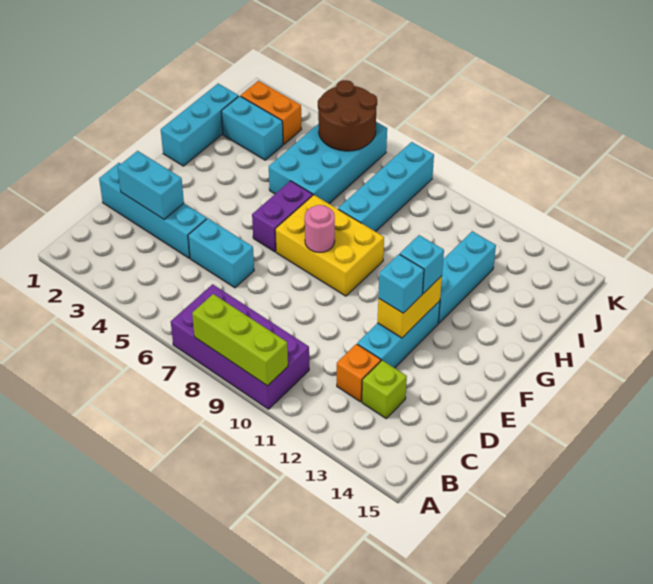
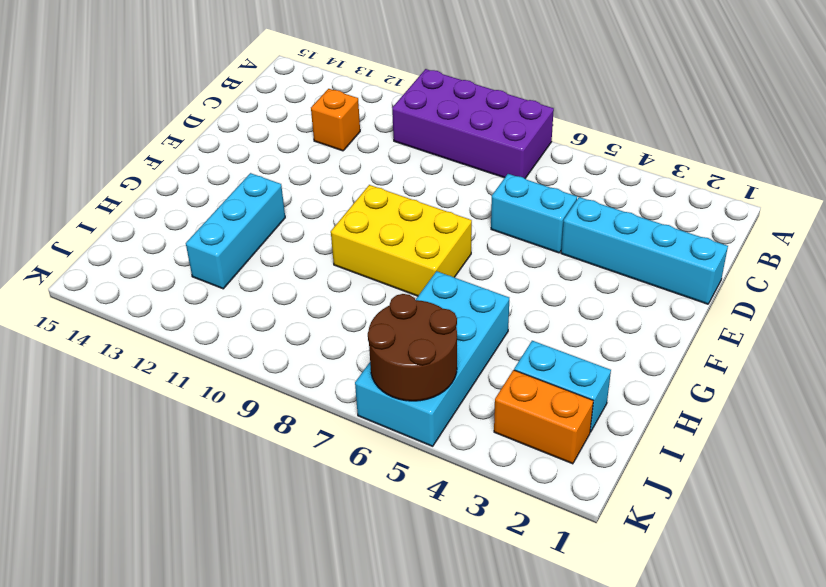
none -> lime brick C13 level 1
none -> cyan brick D12:F12 level 1
none -> purple brick F6:G6 level 1

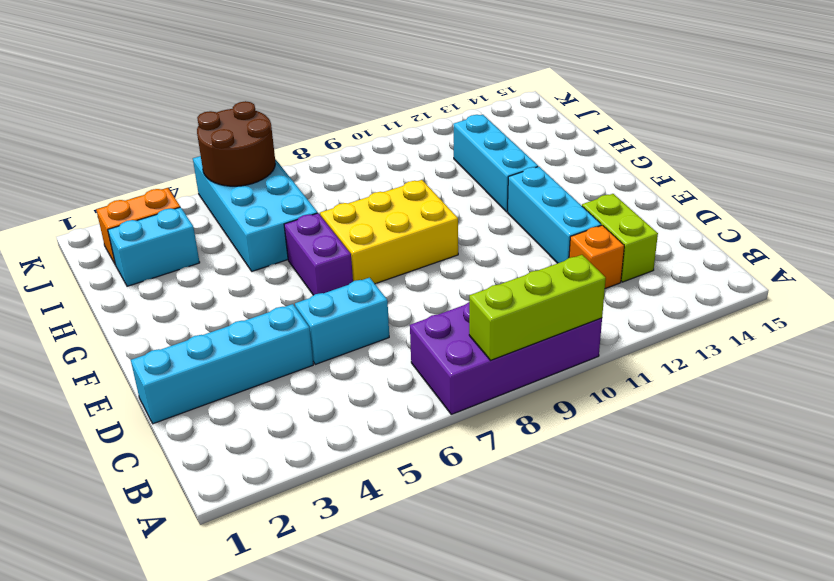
lime brick C13:D13 level 1 -> lime brick C13 level 1
none -> cyan brick G1:I1 level 1
none -> cyan brick H8:K8 level 1
none -> cyan brick D2:D3 level 2

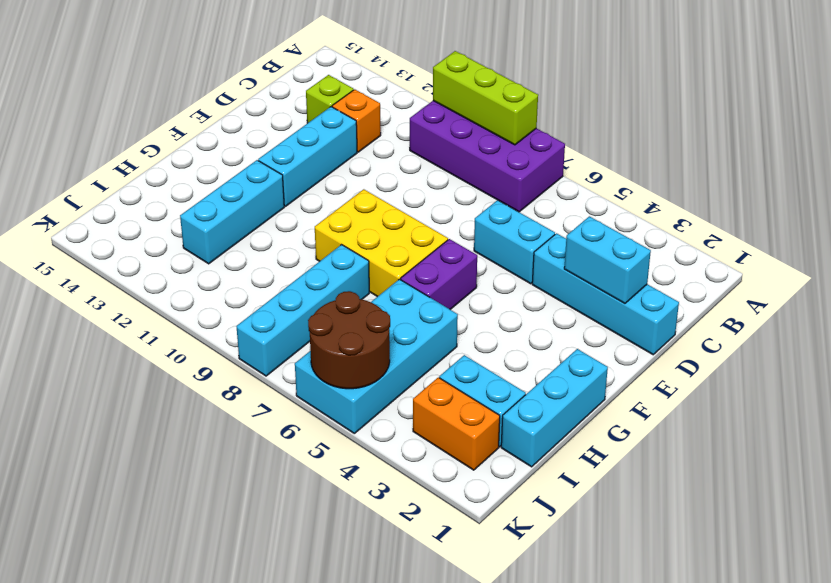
none -> yellow brick E12:F12 level 2
none -> pink round brick F8 level 2
none -> cyan brick E12 level 3

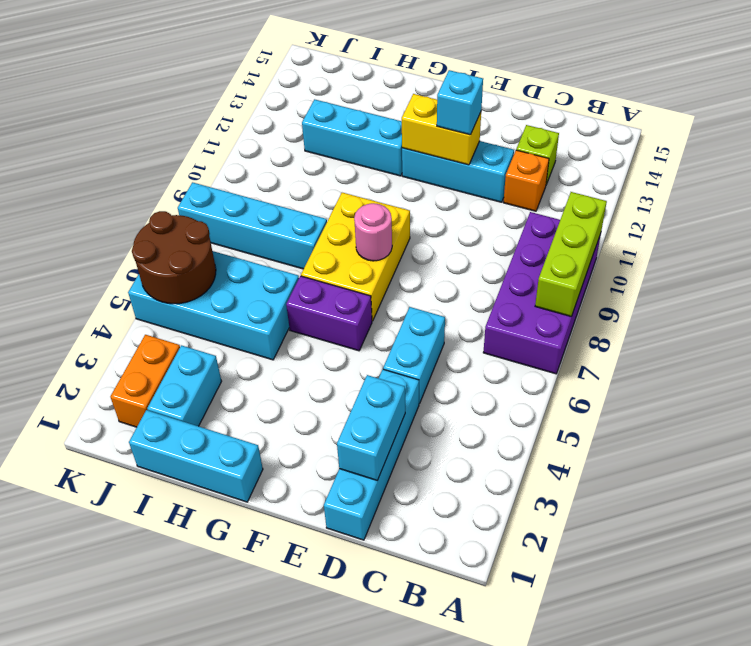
none -> cyan brick F12 level 3

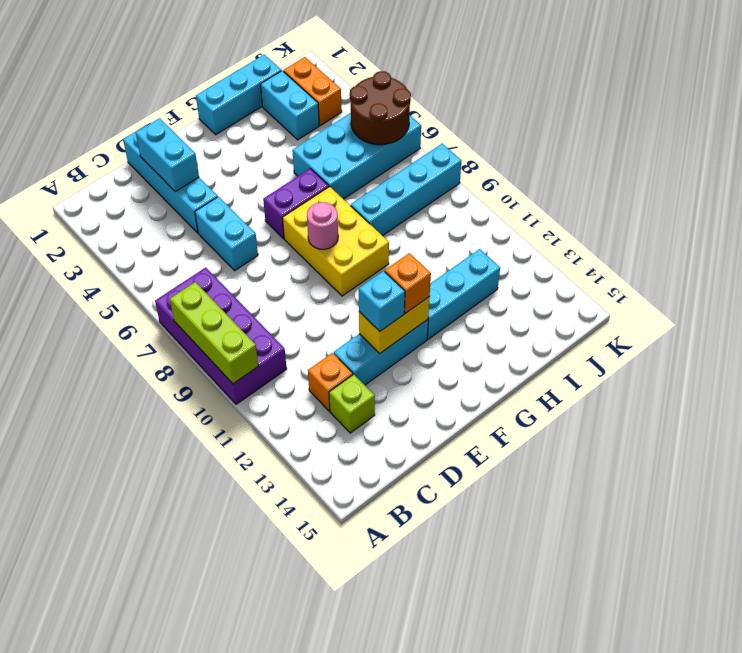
orange brick F12 level 3 -> cyan brick F12 level 3

